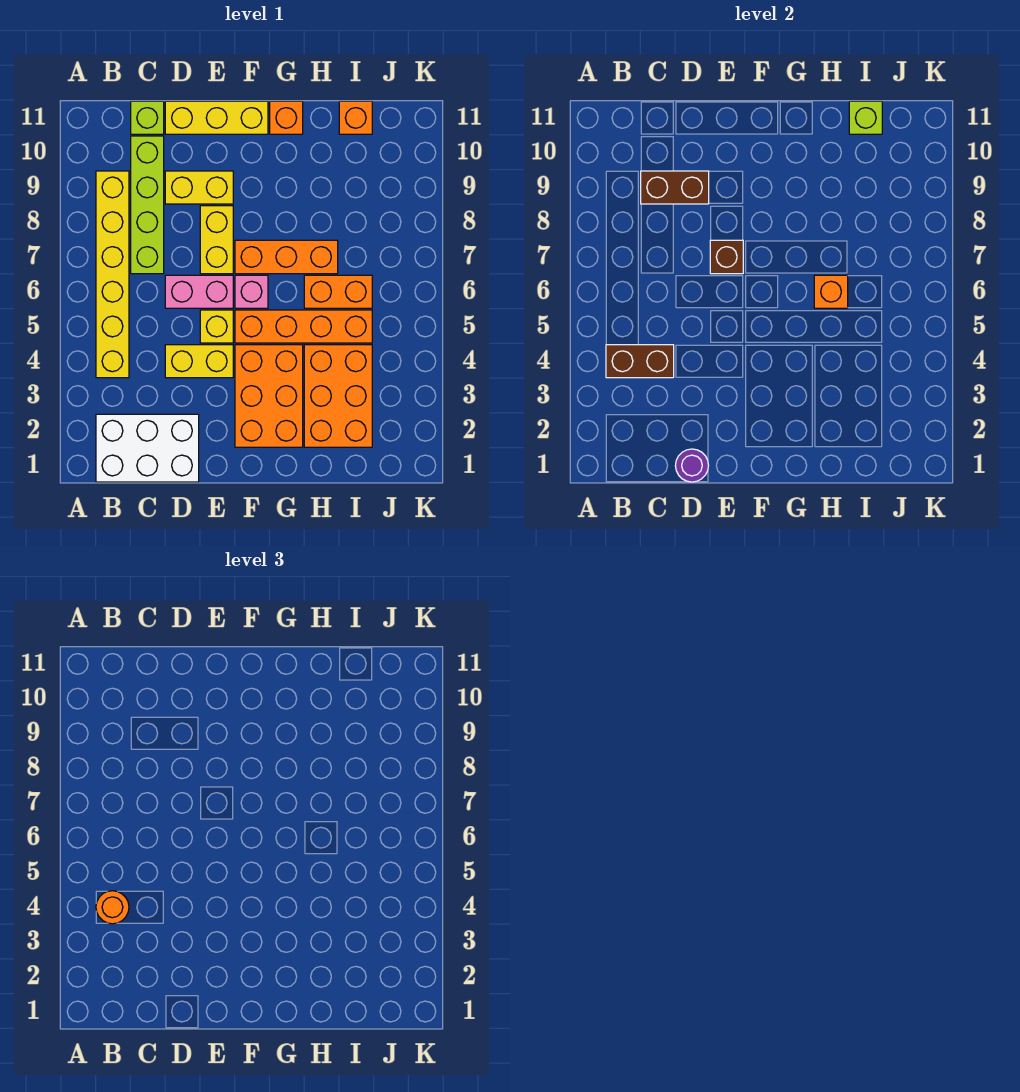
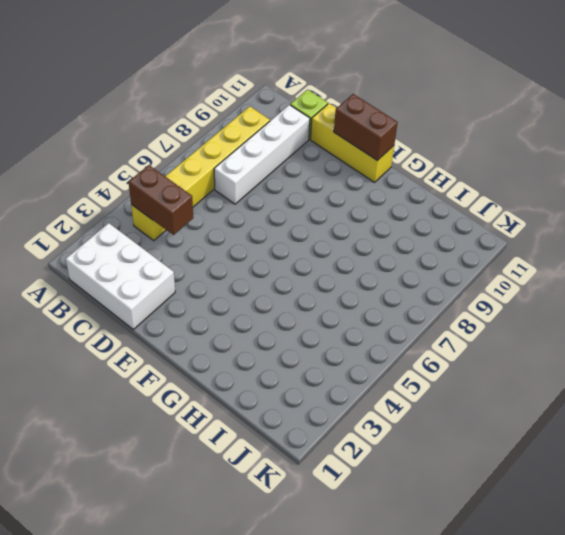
white brick C7:C10 level 1 -> lime brick C7:C10 level 1
brown brick E11:F11 level 2 -> brown brick C9:D9 level 2
none -> yellow brick D4:E4 level 1
none -> pink brick D6:E6 level 1
none -> yellow brick D9:E9 level 1

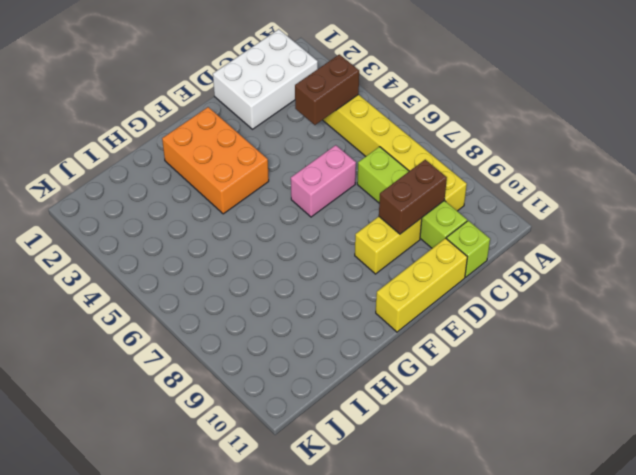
none -> yellow brick D4:E4 level 1
none -> yellow brick E5 level 1
none -> yellow brick E7:E8 level 1

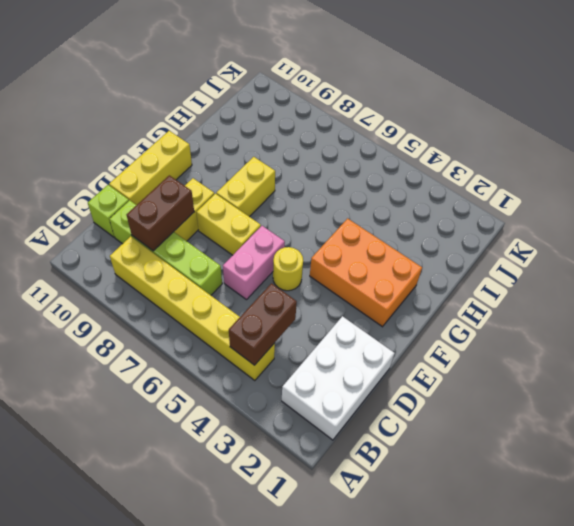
yellow round brick E5 level 1 -> yellow brick E5 level 1
yellow brick F8:G8 level 1 -> yellow brick D4:E4 level 1
none -> orange brick F5:I5 level 1
none -> pink brick F6 level 1
none -> orange brick F7:H7 level 1

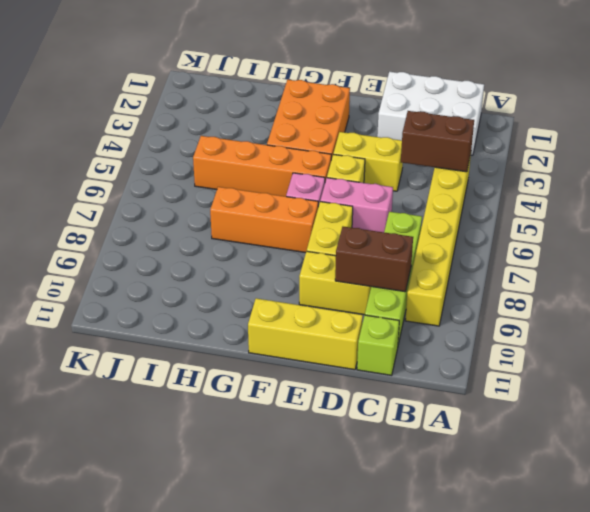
none -> orange brick G11 level 1
none -> orange brick H2:I4 level 1
none -> orange brick H6:I6 level 1

